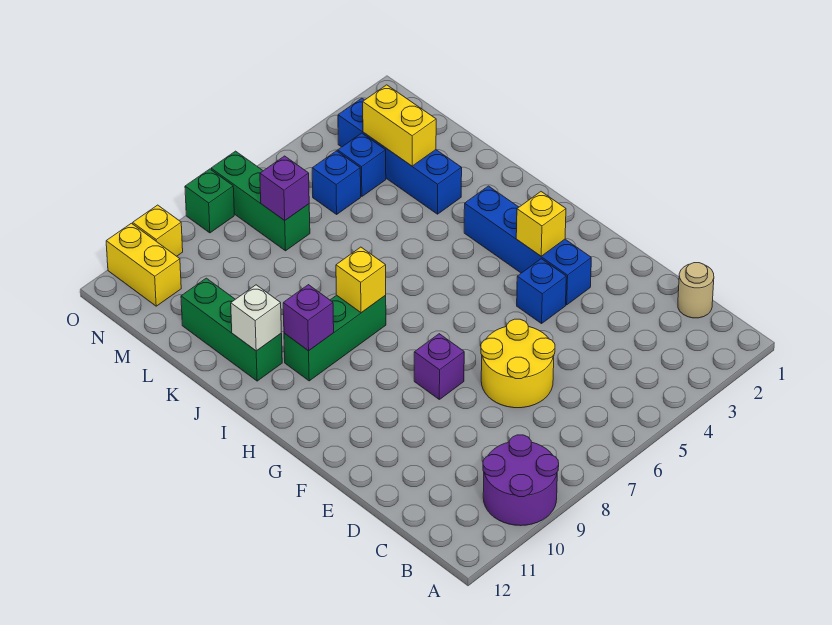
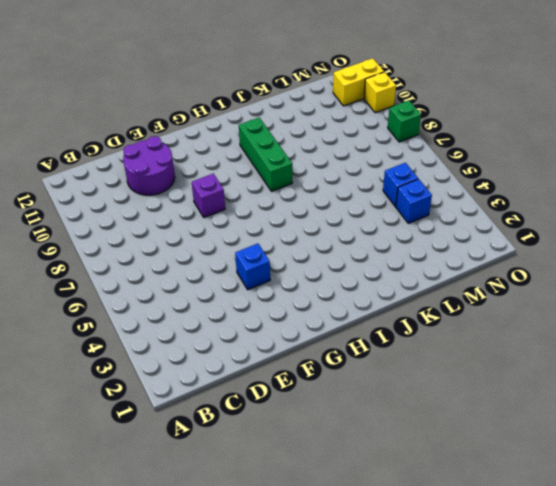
purple round brick D10:E11 level 1 -> purple round brick A9:B10 level 1
none -> tan round brick C1 level 1
none -> yellow round brick D6:E7 level 1
none -> blue brick F3:I3 level 1

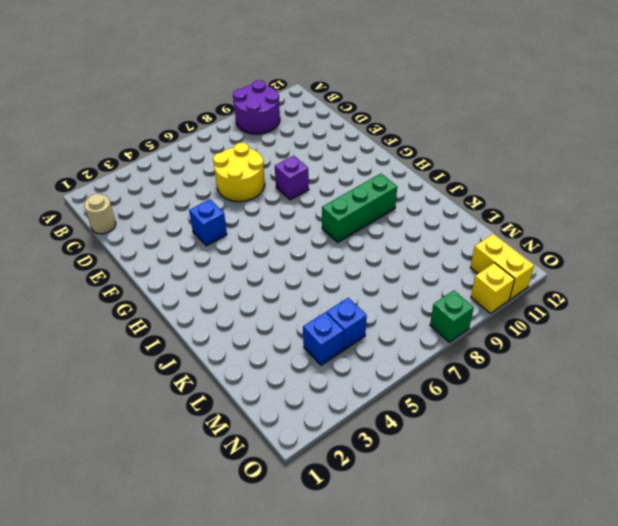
none -> blue brick F3:I3 level 1
none -> green brick J11:L11 level 1
none -> blue brick K3:N3 level 1

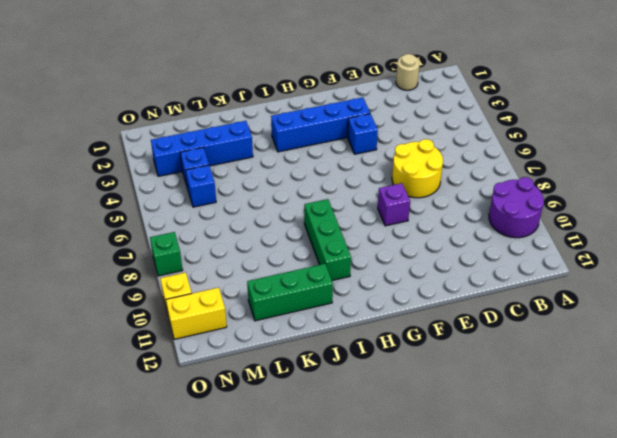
none -> green brick M7:O7 level 1
none -> yellow brick G3 level 2
none -> yellow brick I8 level 2

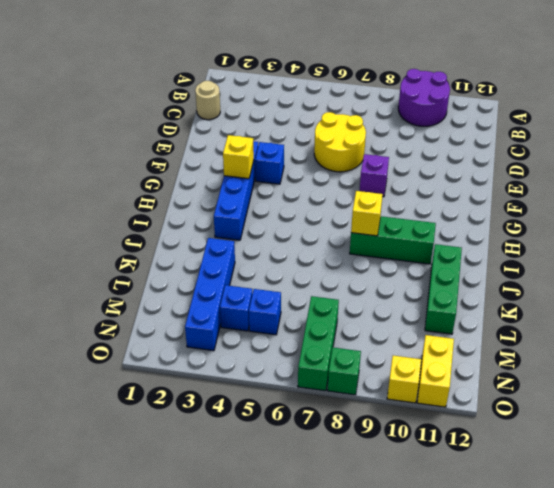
none -> purple brick I10 level 2
none -> white brick J11 level 2
none -> yellow brick L3:M3 level 2

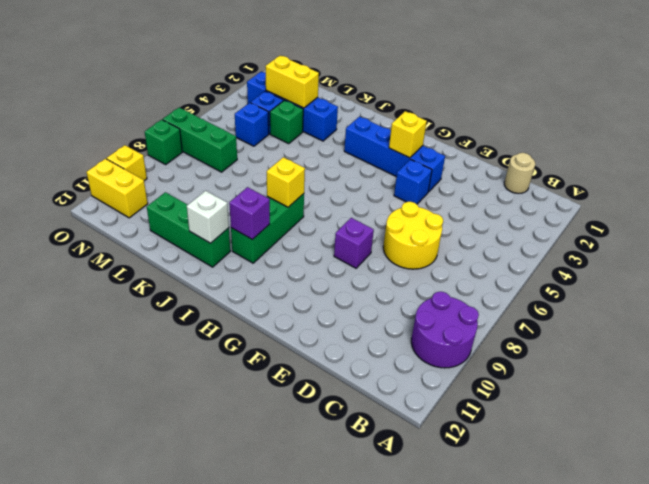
green brick L4 level 1 -> none
none -> purple brick M7 level 2

